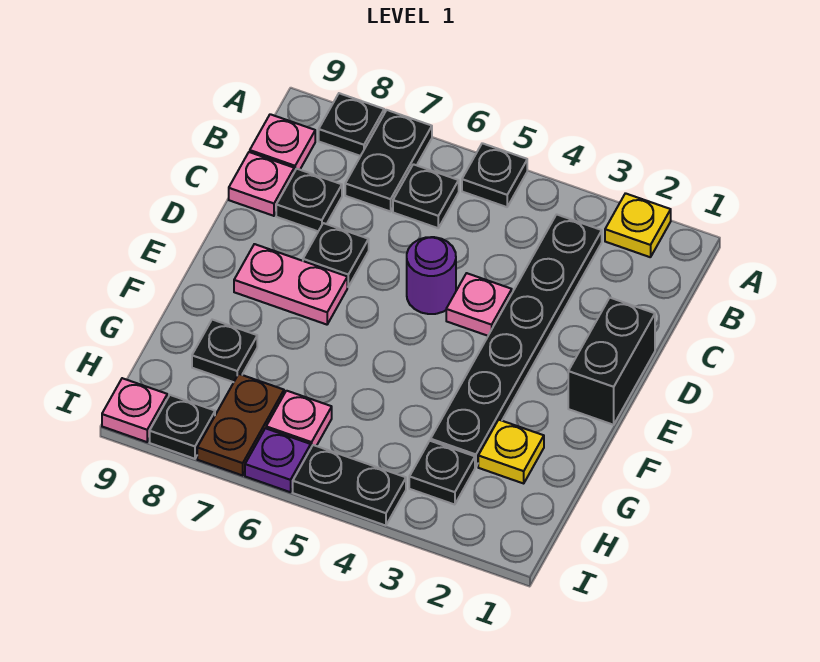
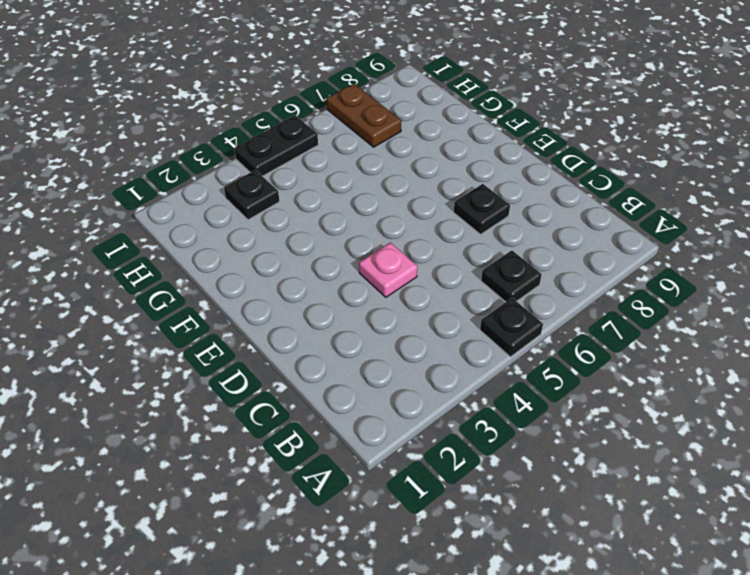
none -> yellow plate A2 level 1
none -> black plate A7:B7 level 1
none -> black plate A8 level 1

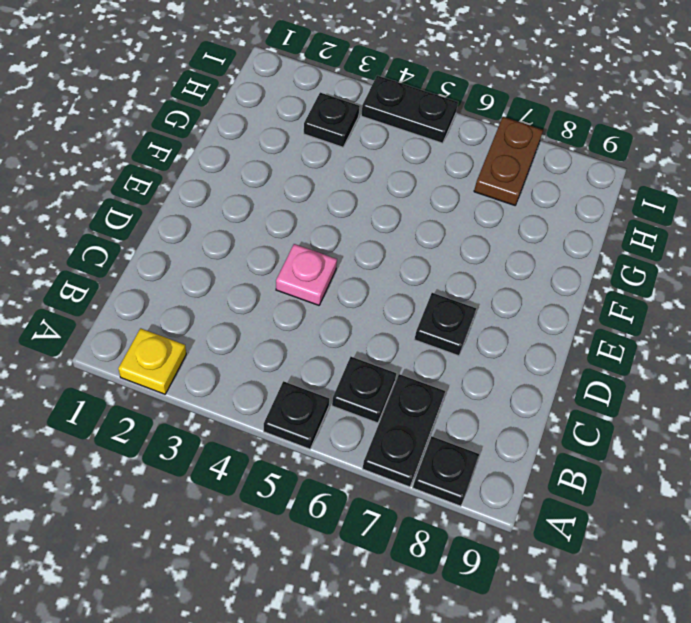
none -> black plate B3:G3 level 1
none -> pink plate B9 level 1
none -> black plate C8 level 1

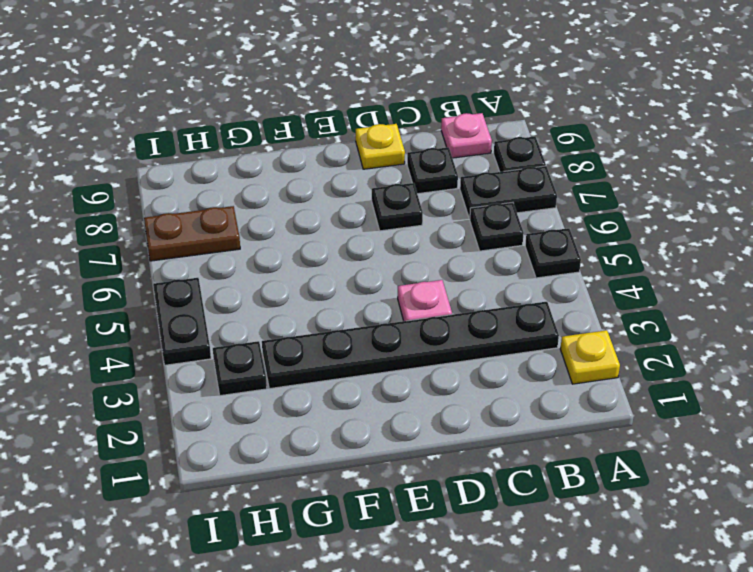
yellow plate D9 level 1 -> yellow plate G2 level 1
none -> pink plate C9 level 1
none -> black brick D1:E1 level 1
none -> purple round brick D5 level 1

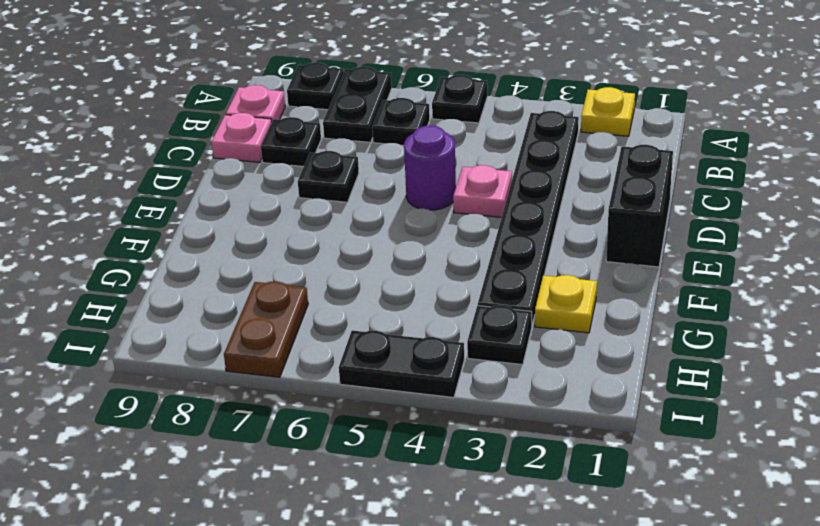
none -> pink plate E7:E8 level 1
none -> black plate G8 level 1
none -> pink plate H6 level 1

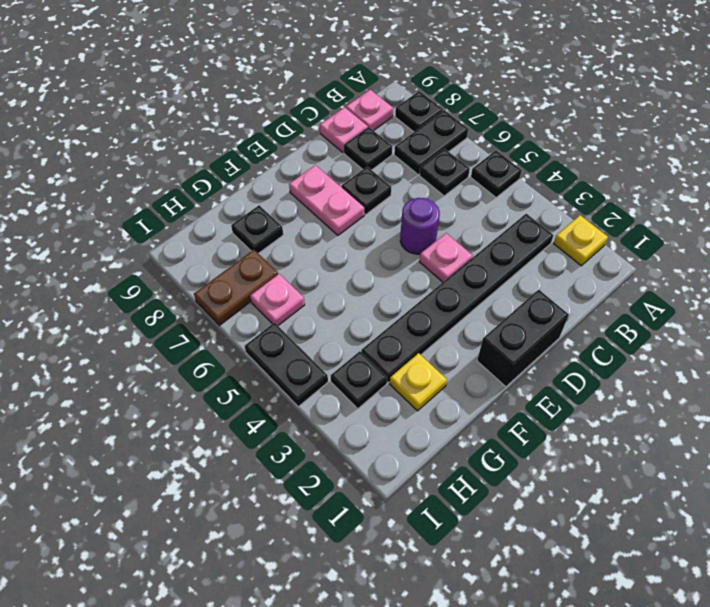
none -> purple plate I6 level 1
none -> black plate I8 level 1
none -> pink plate I9 level 1

